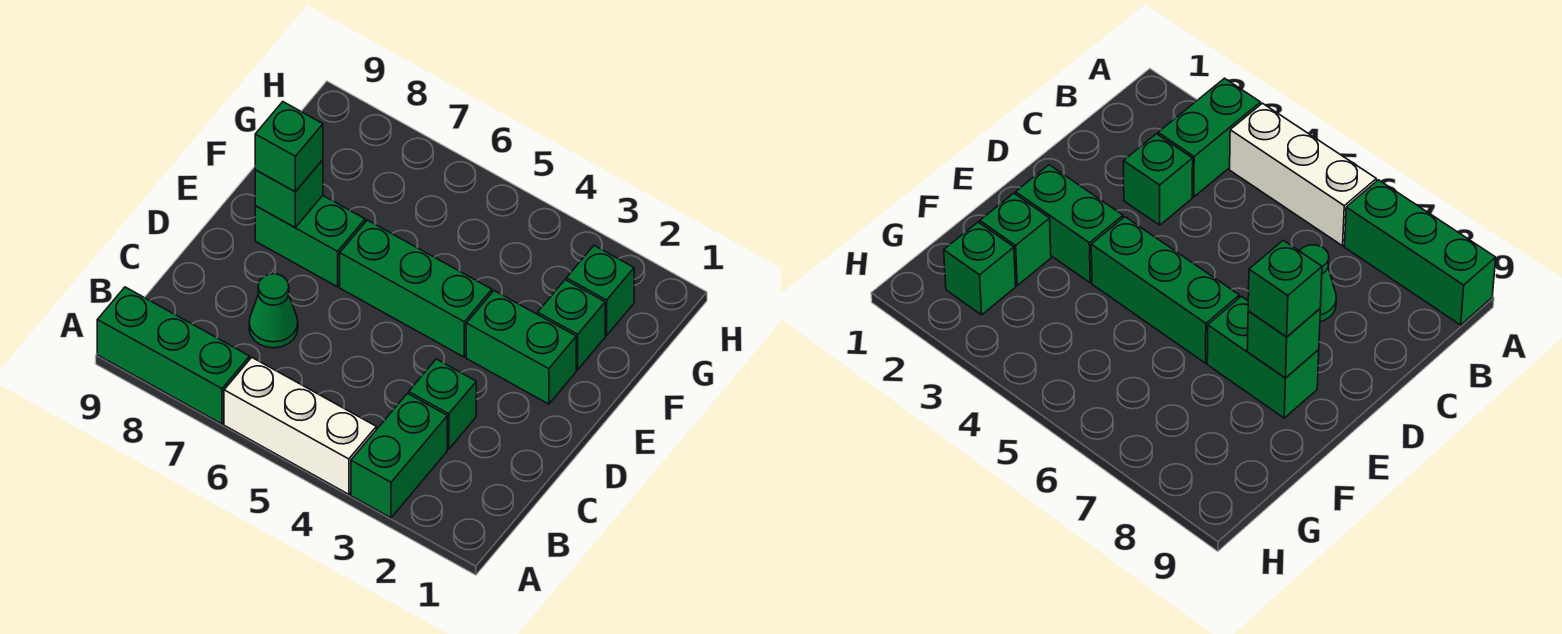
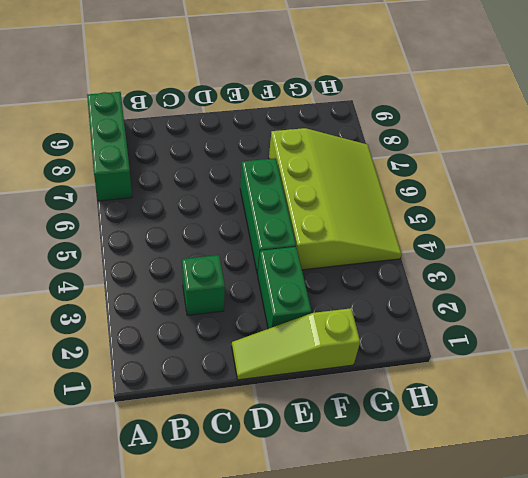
lime slope D1:F1 level 1 top F -> none
lime slope F4:H7 level 1 top F -> none
none -> green brick A3:B3 level 1
none -> white brick A4:A6 level 1
none -> green cone C7 level 1

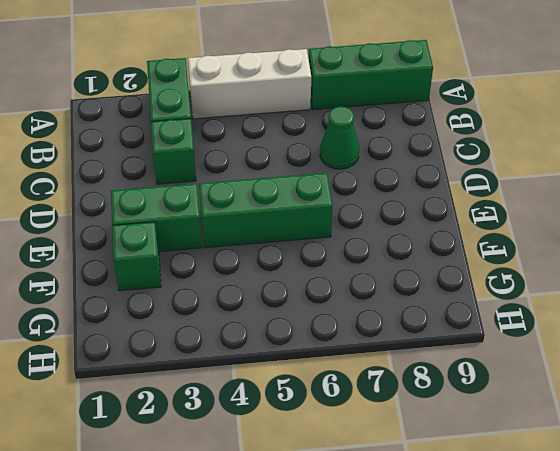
none -> green brick E7:E8 level 1
none -> green brick G2 level 1
none -> green brick E8 level 2

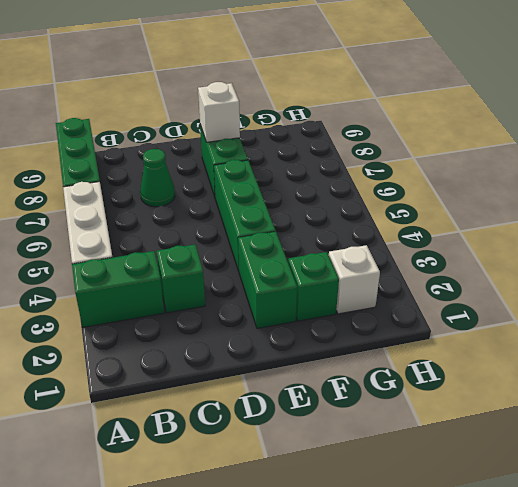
white brick E8 level 2 -> green brick E8 level 2
white brick G2 level 1 -> green brick G2 level 1
none -> green brick E8 level 3

